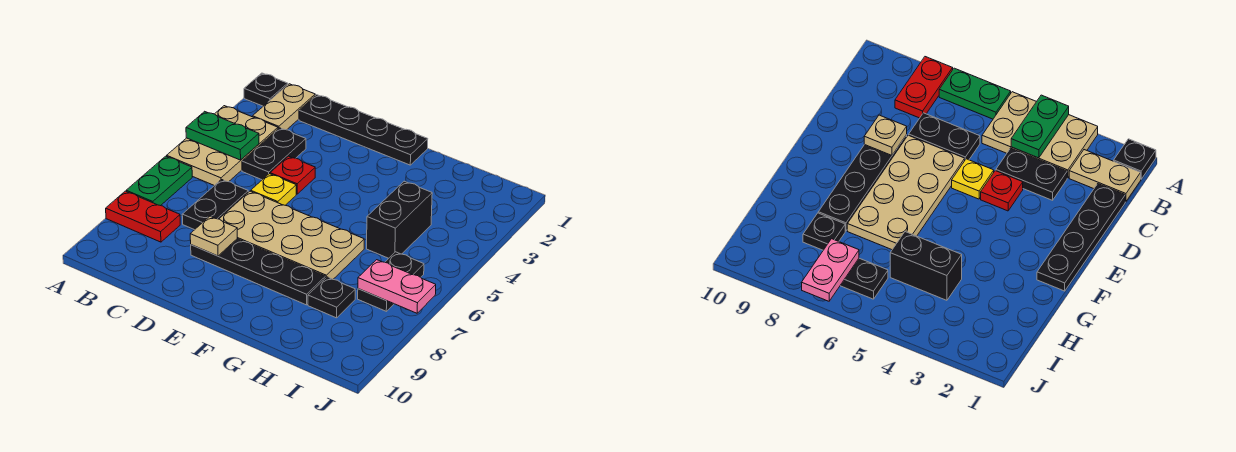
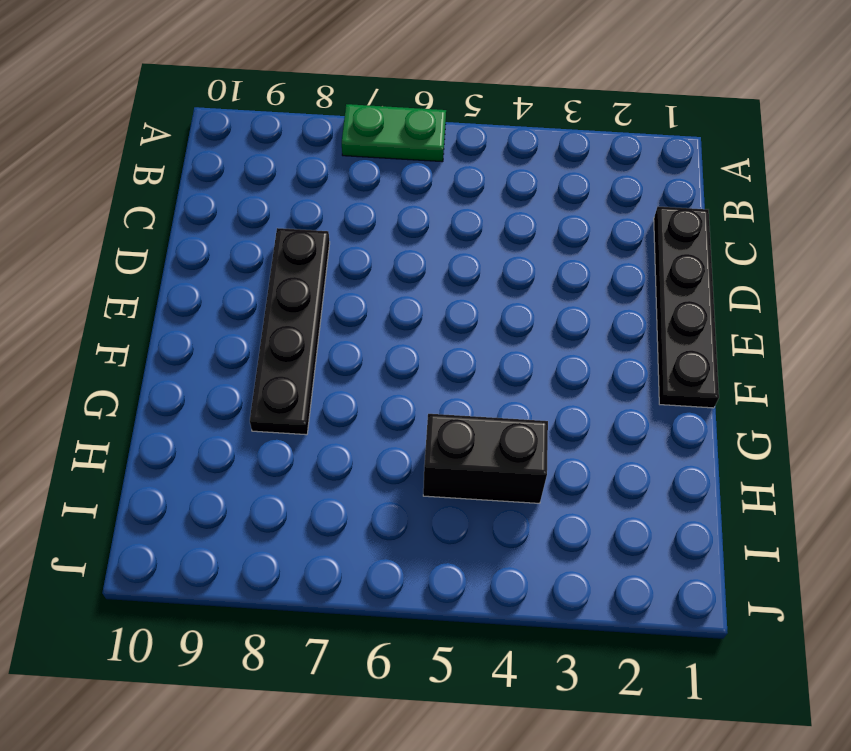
none -> black plate A1 level 1
none -> tan plate A3:B5 level 1
none -> red plate A8:B8 level 1

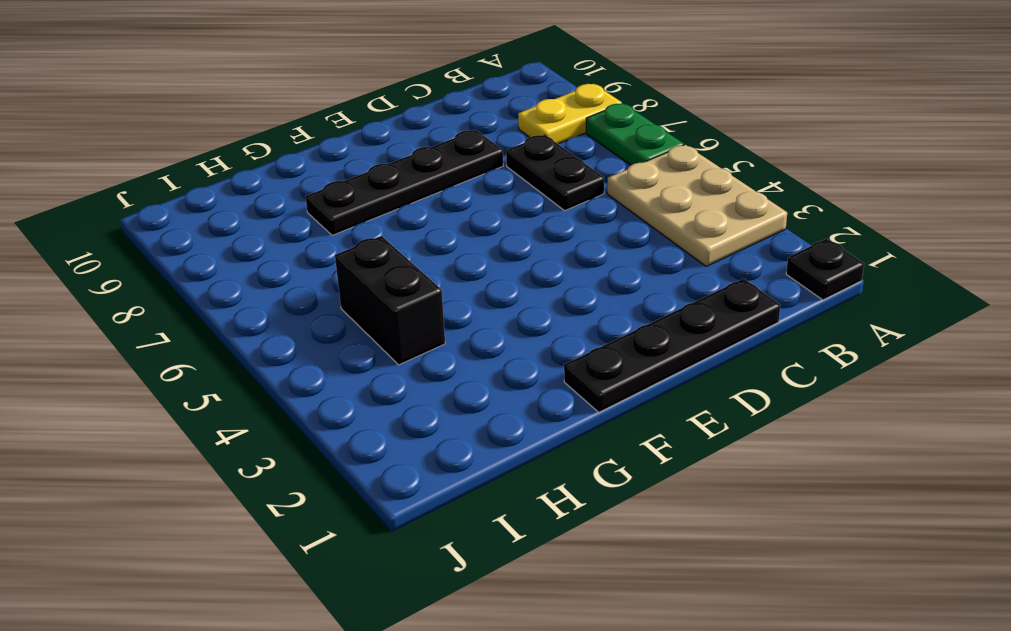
yellow plate A8:B8 level 1 -> red plate A8:B8 level 1
none -> tan plate B1:B2 level 1
none -> black plate C3:C4 level 1
none -> red plate D4 level 1

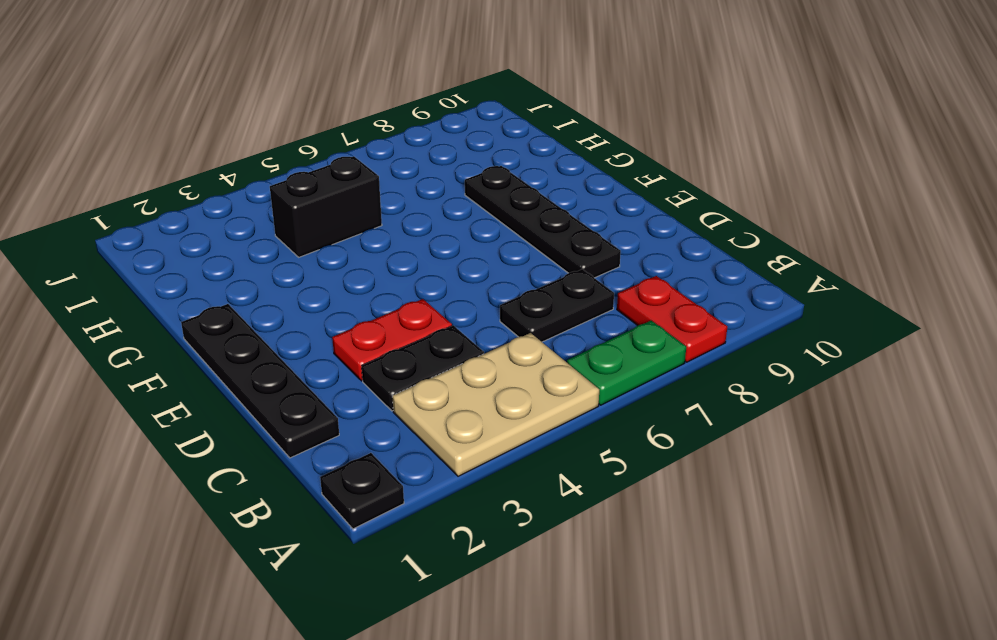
red plate D3:D4 level 1 -> red plate D4 level 1
none -> tan plate B1:B2 level 1
none -> yellow plate D5 level 1
none -> tan plate D6:G7 level 1

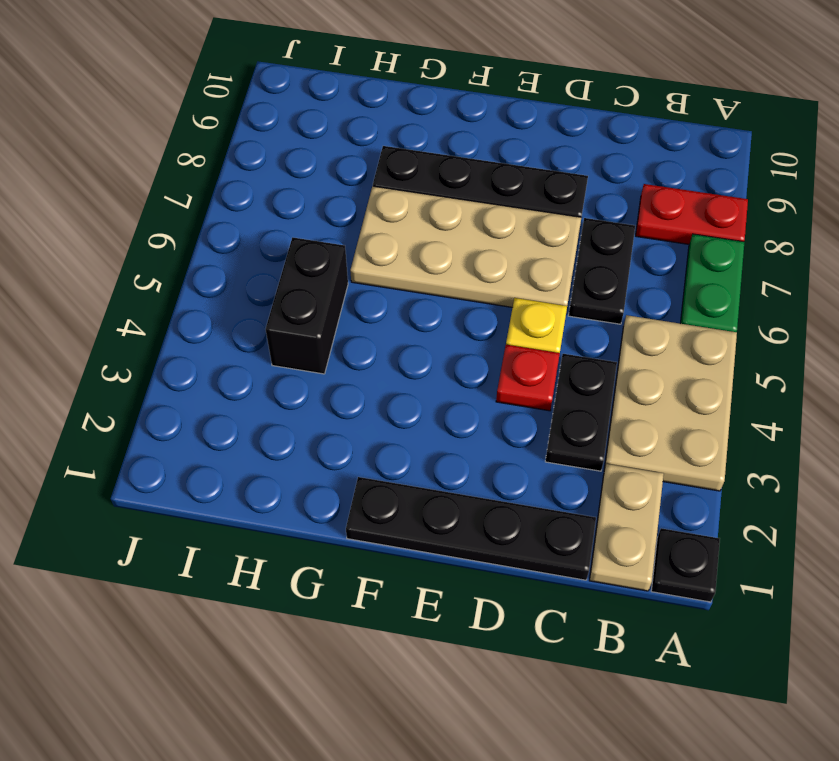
none -> black plate H8 level 1
none -> black plate I6:I7 level 1
none -> green plate A4:B4 level 2

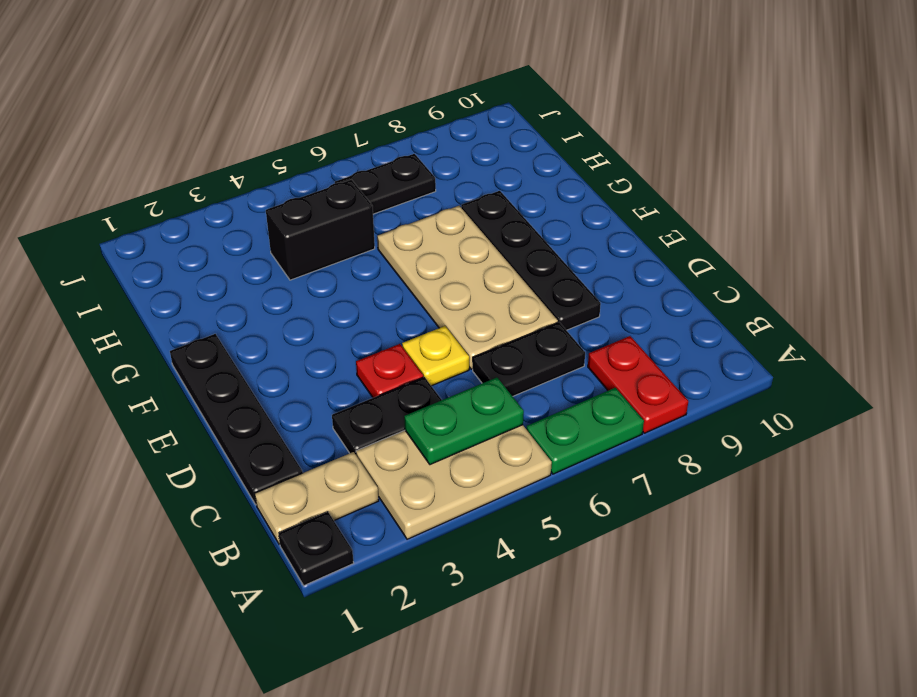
green plate B4:B5 level 2 -> green plate A4:B4 level 2
none -> black plate H8 level 1
none -> tan plate D8 level 2
none -> pink plate I7:J7 level 2

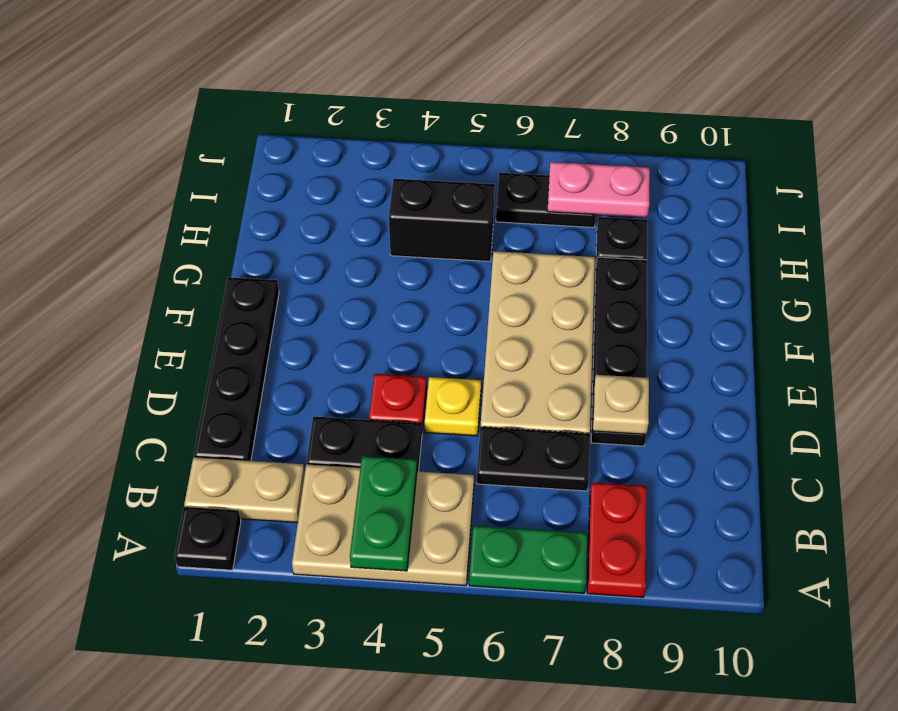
pink plate I7:I8 level 2 -> pink plate I7:J7 level 2

